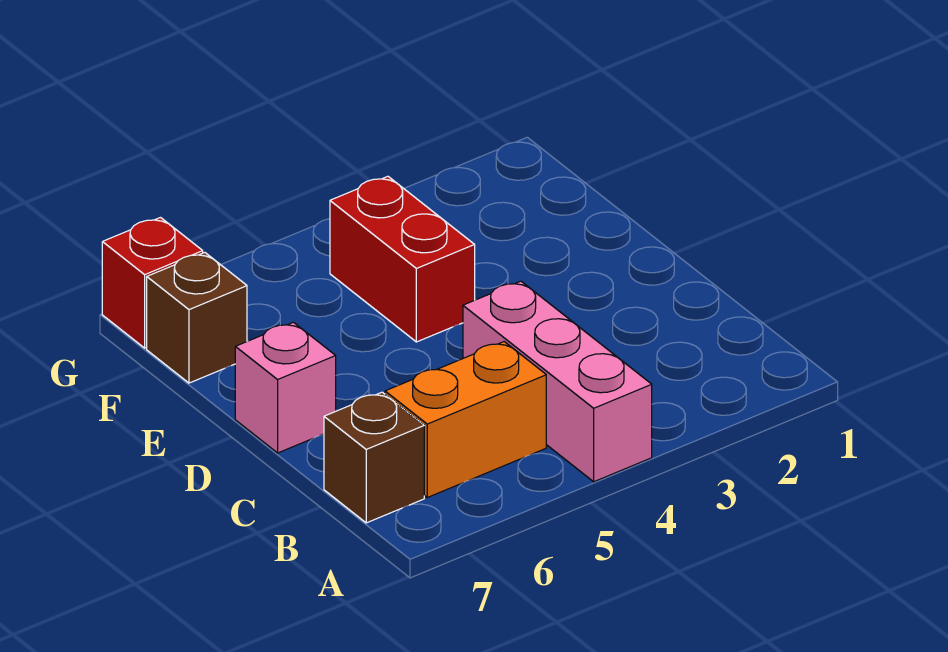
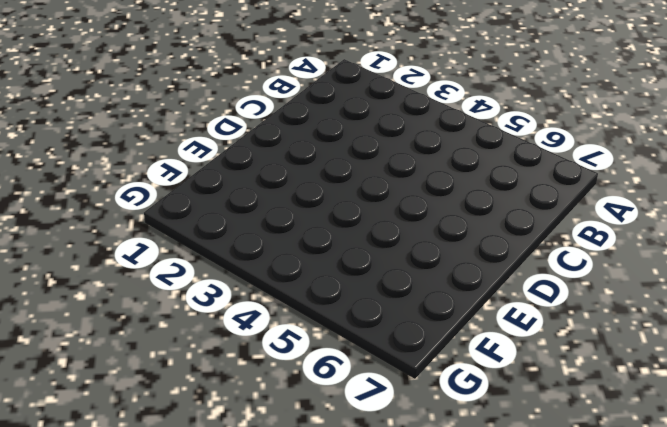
none -> pink brick A4:C4 level 1
none -> orange brick B5:B6 level 1

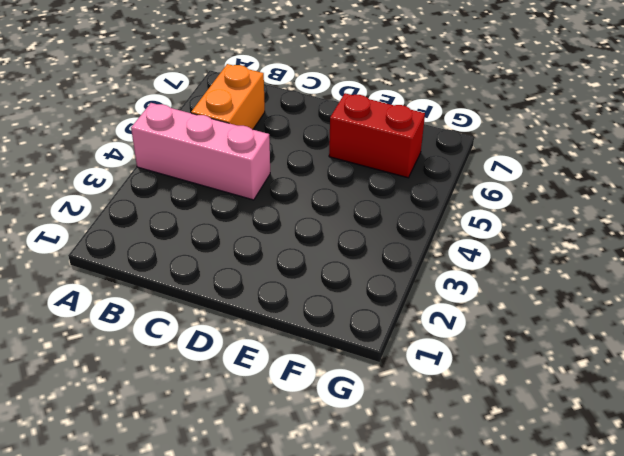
red brick E6:F6 level 1 -> red brick E4:F4 level 1
none -> brown brick B7 level 1
none -> pink brick D7 level 1

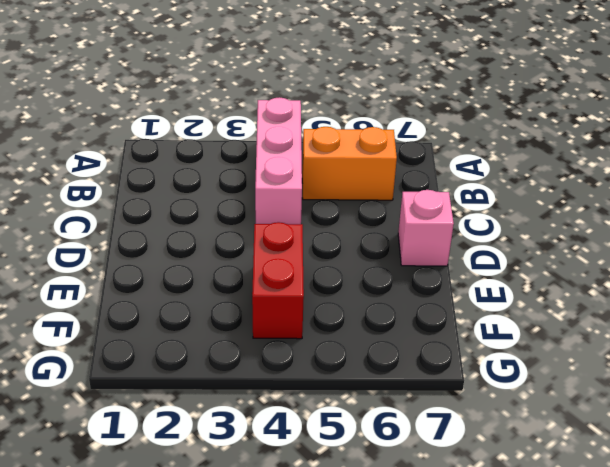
none -> brown brick B7 level 1
none -> brown brick F7 level 1

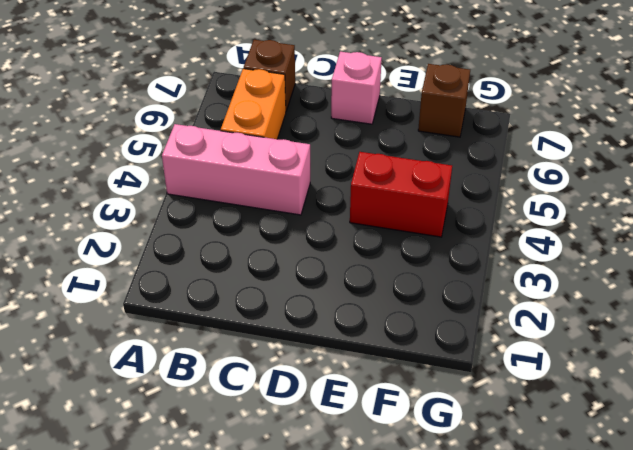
none -> red brick G7 level 1

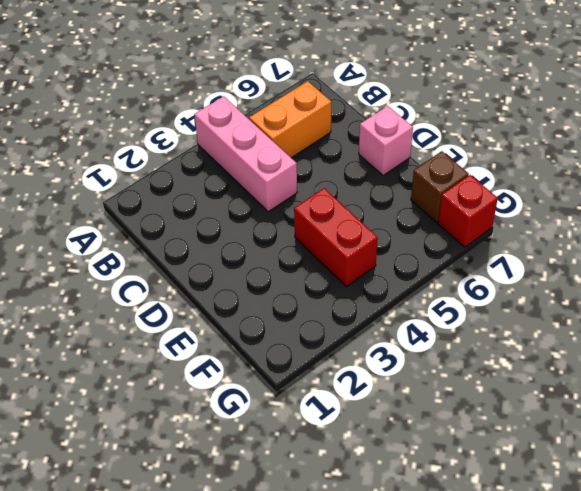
none -> brown brick B7 level 1

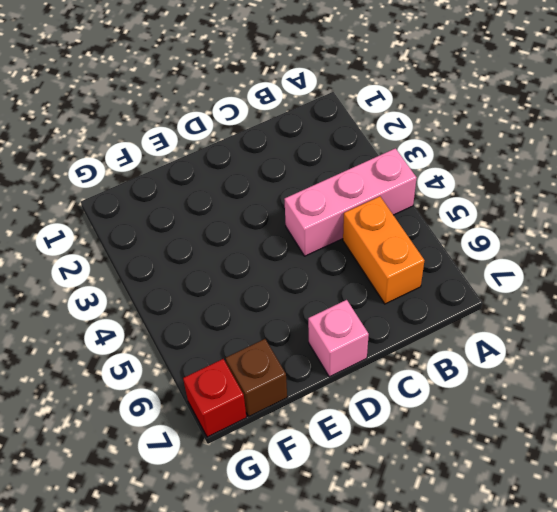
none -> brown brick B7 level 1
none -> red brick E4:F4 level 1

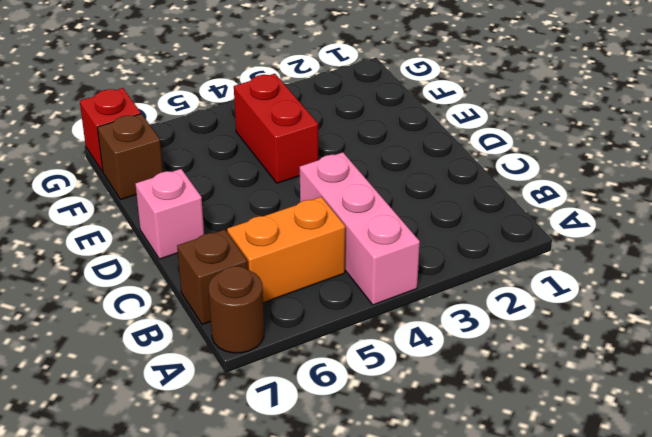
brown round brick A7 level 1 -> none

